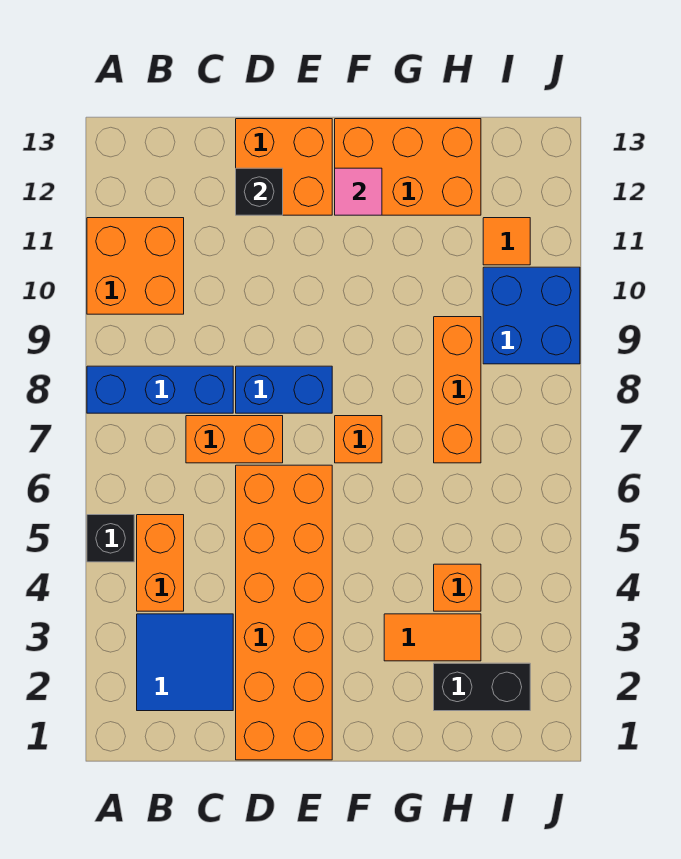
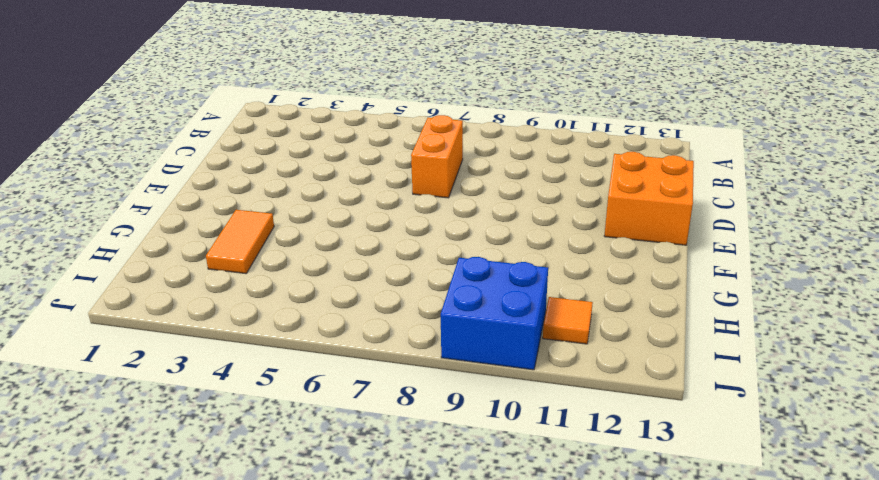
none -> black brick A5 level 1
none -> blue brick A8:C8 level 1
none -> orange brick A10:B11 level 1

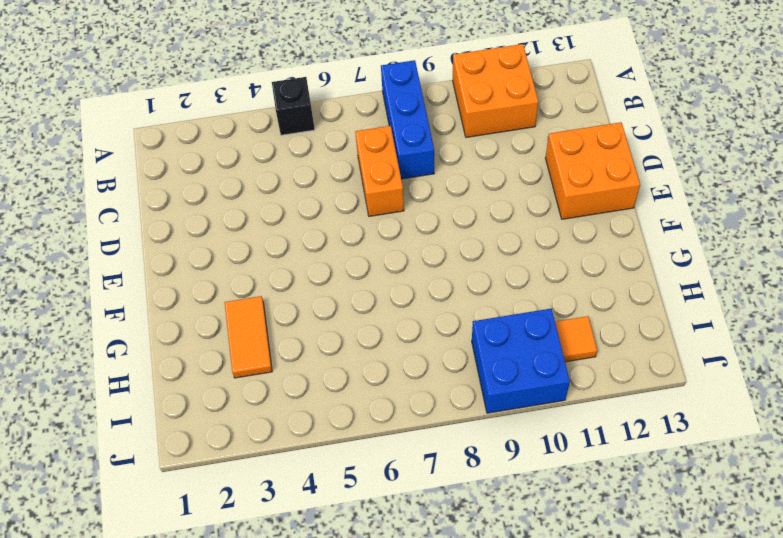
none -> blue tile B2:C3 level 1
none -> orange brick B4:B5 level 1
none -> orange brick D1:E6 level 1

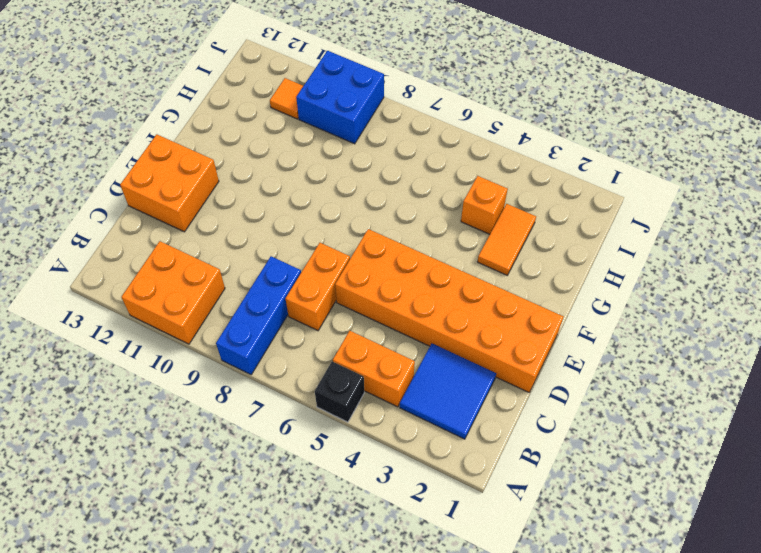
none -> blue brick D8:E8 level 1
none -> orange brick F7 level 1
none -> orange brick F12:H13 level 1

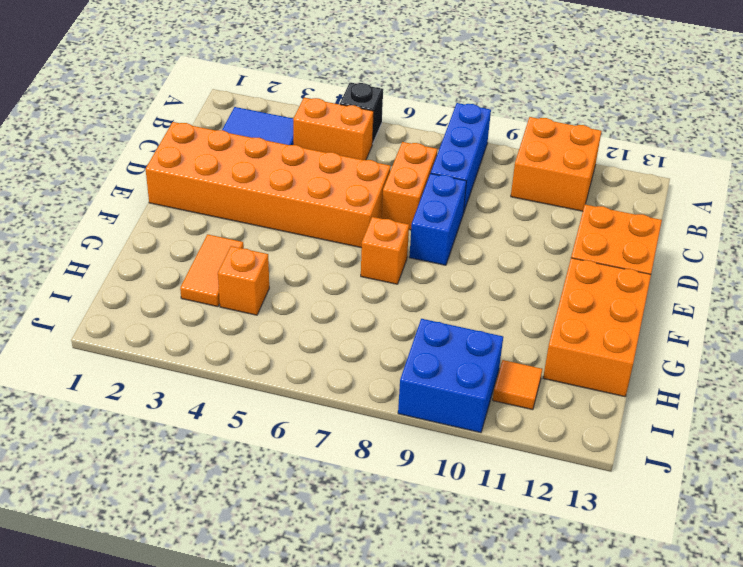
none -> black brick H2:I2 level 1
none -> orange brick H7:H9 level 1
none -> black brick D12 level 2

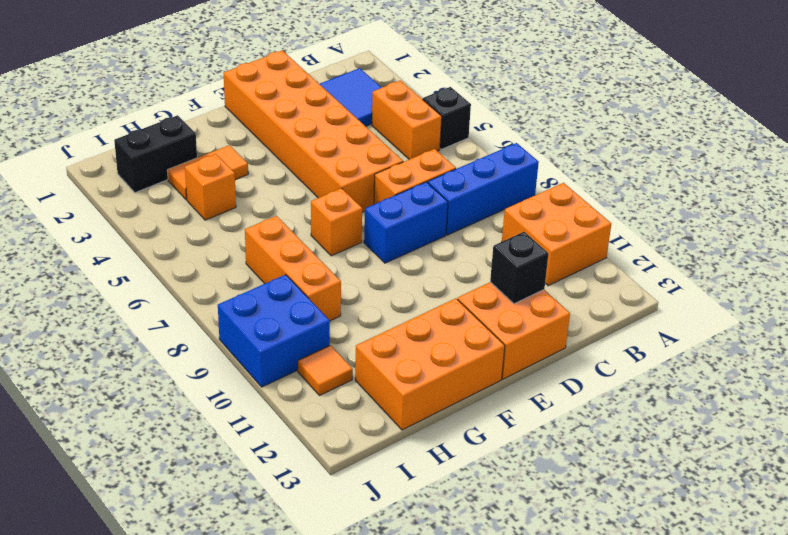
none -> pink tile F12 level 2

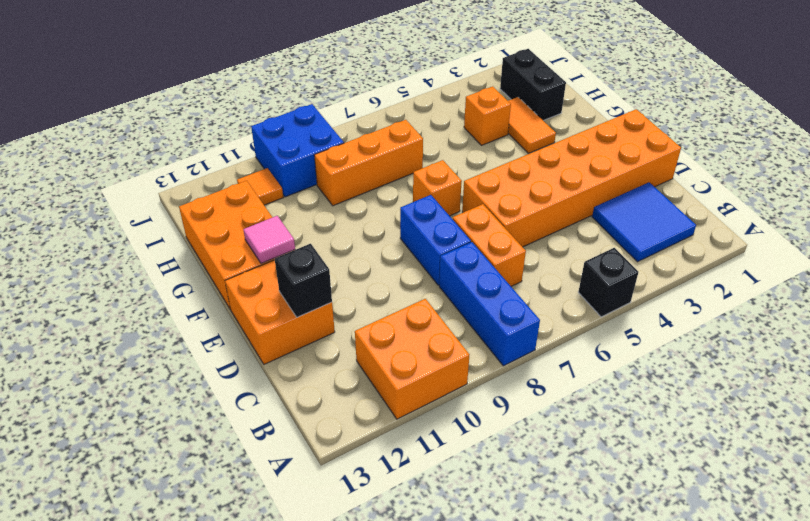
none -> orange brick B4:B5 level 1

